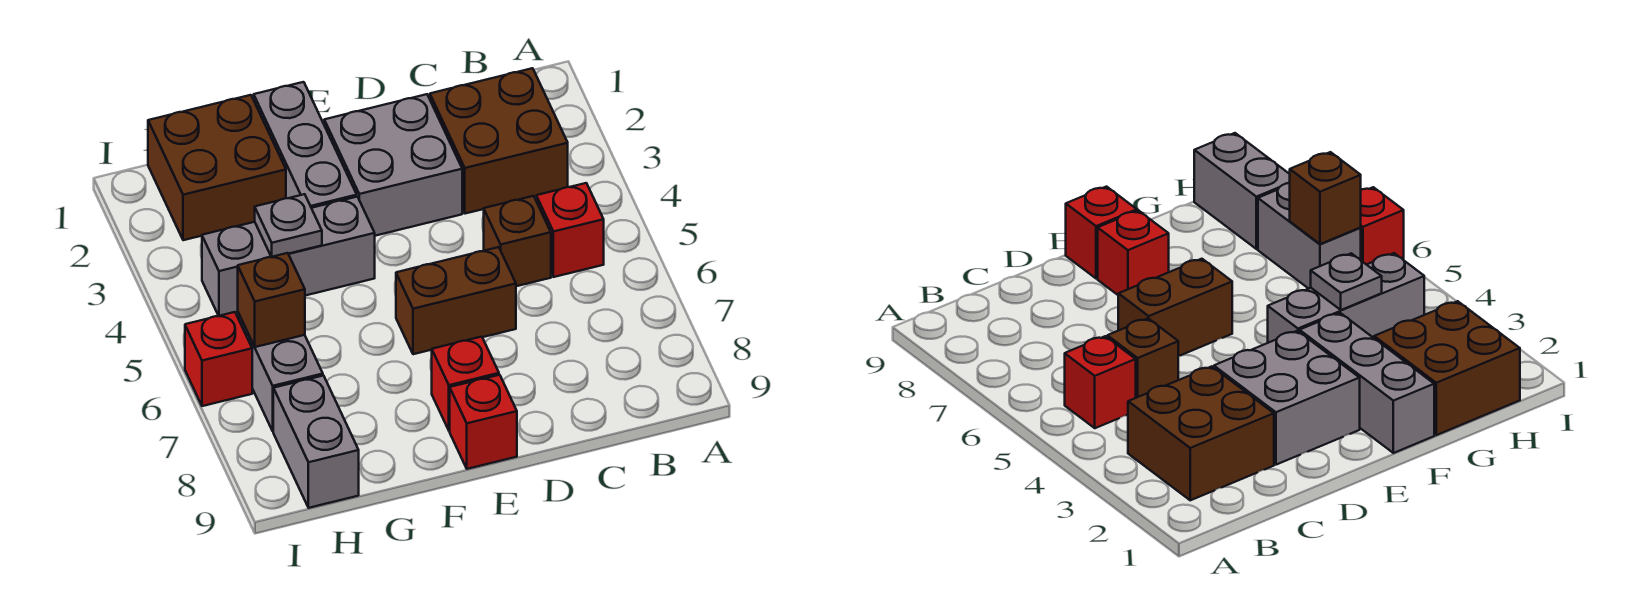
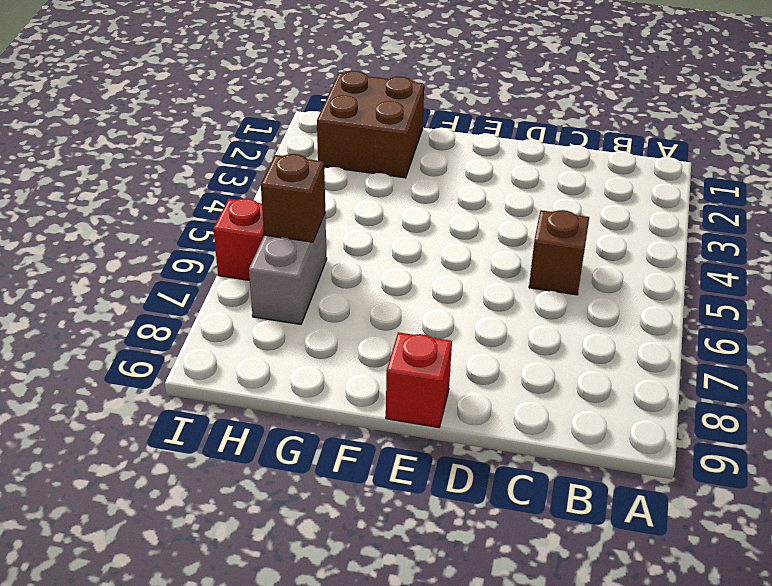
none -> brown brick B2:C3 level 1
none -> red brick B5 level 1
none -> grey brick D2:E3 level 1

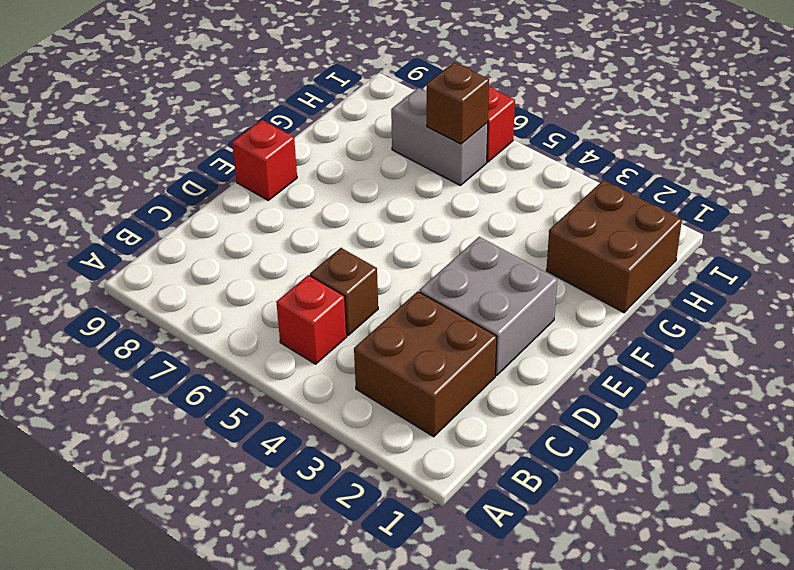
none -> brown brick D6:E6 level 1
none -> red brick E8 level 1
none -> grey brick F1:F3 level 1

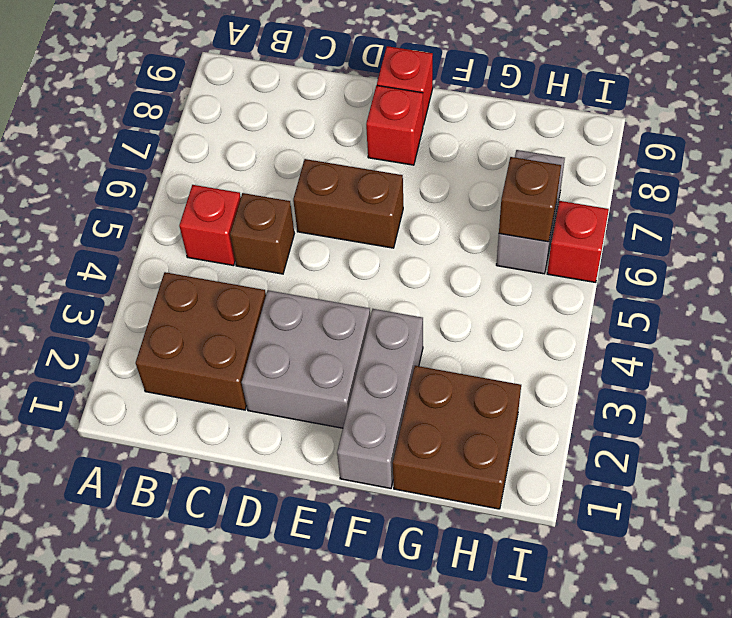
none -> grey brick F4:H4 level 1
none -> grey brick H8:H9 level 1
none -> grey plate G4 level 2

